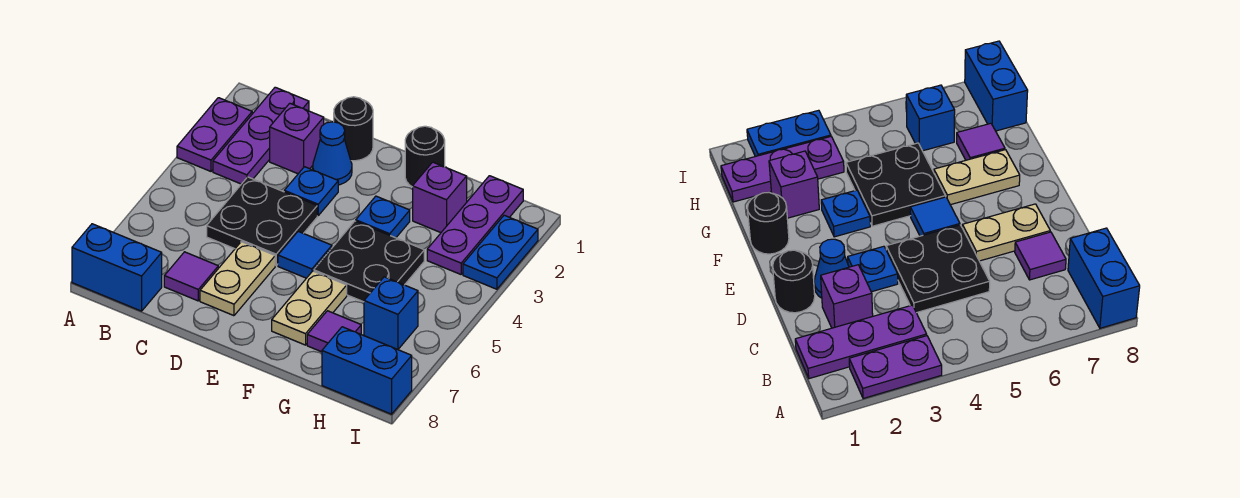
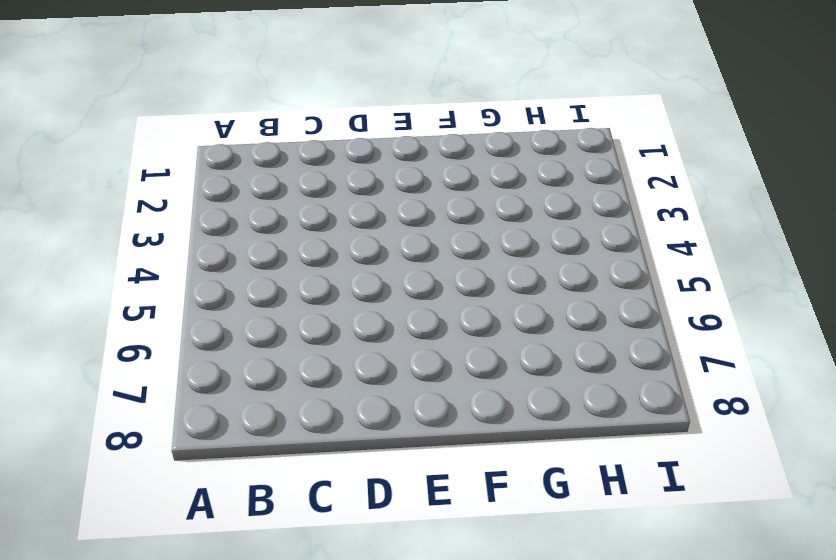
none -> purple plate A2:A3 level 1
none -> blue brick A8:B8 level 1
none -> purple plate B1:B3 level 1

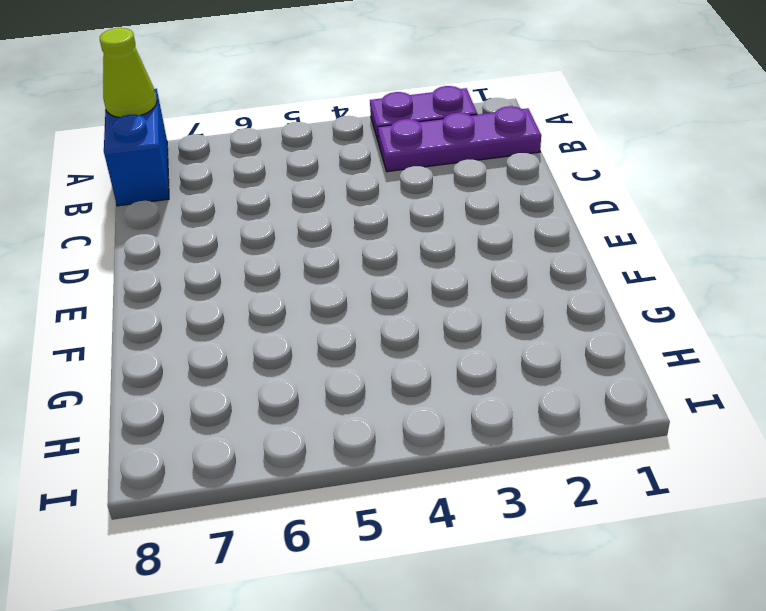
lime cone A8 level 2 -> none
none -> purple brick C2 level 1
none -> black plate C4:D5 level 1
none -> purple tile C7 level 1

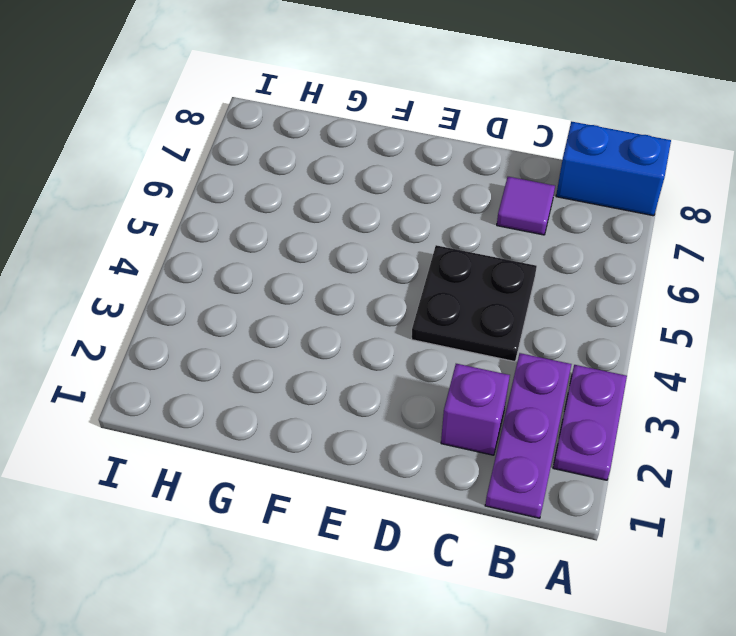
none -> black round brick D1 level 1
none -> blue cone D2 level 1
none -> blue plate D3 level 1

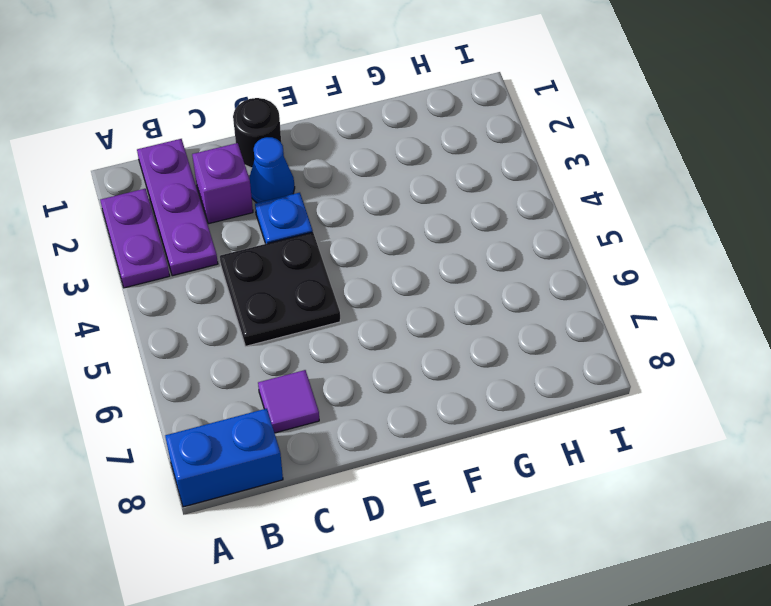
none -> tan plate D6:D7 level 1
none -> blue tile E5 level 1
none -> black round brick F1 level 1

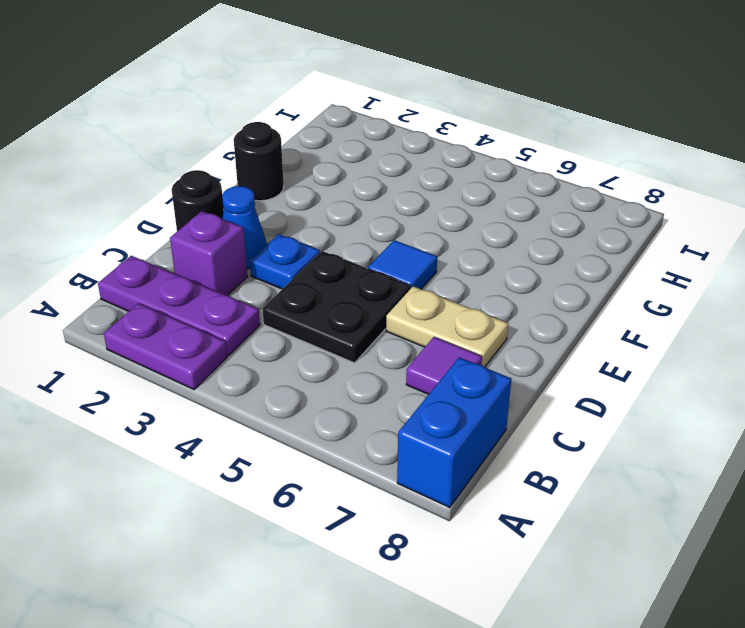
none -> blue plate F3 level 1
none -> black plate F4:G5 level 1
none -> tan plate F6:F7 level 1

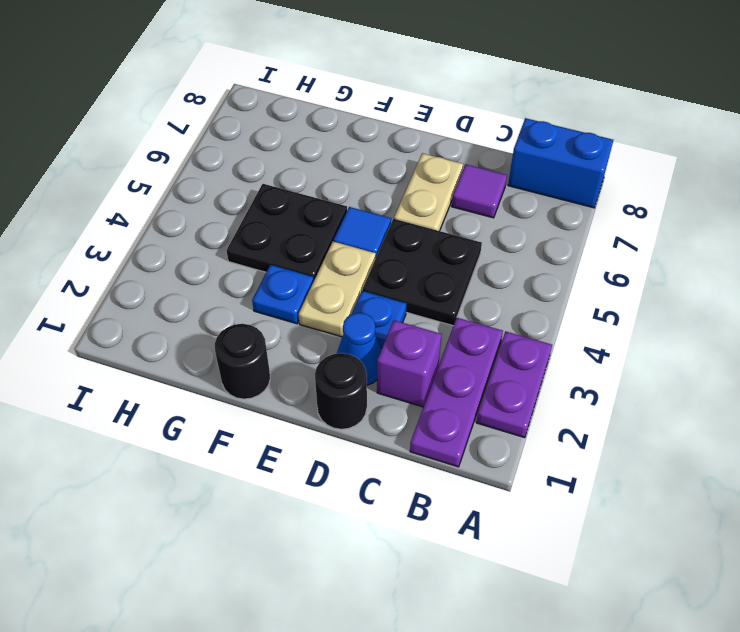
tan plate E3:E4 level 1 -> tan plate F6:F7 level 1
none -> purple brick G2 level 1
none -> purple tile G7 level 1
none -> purple plate H1:H3 level 1

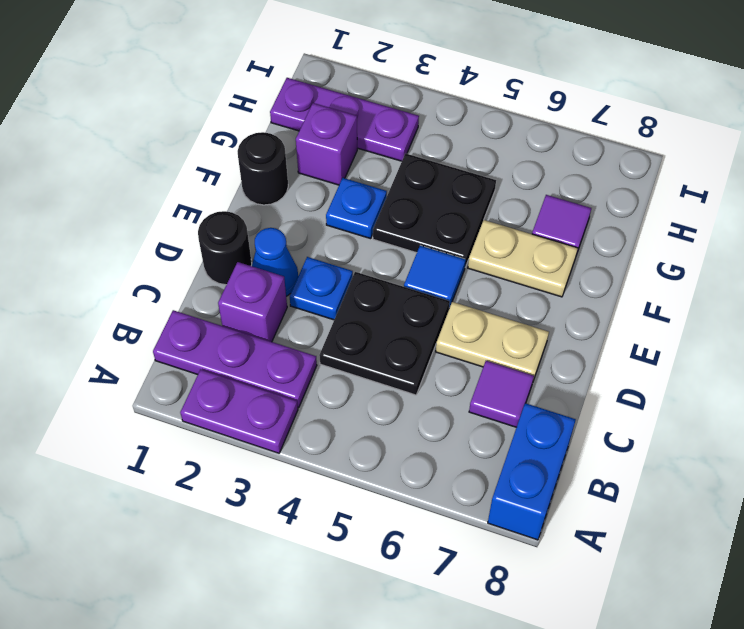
none -> blue brick H6 level 1
none -> blue brick H8:I8 level 1
none -> blue plate I2:I3 level 1

